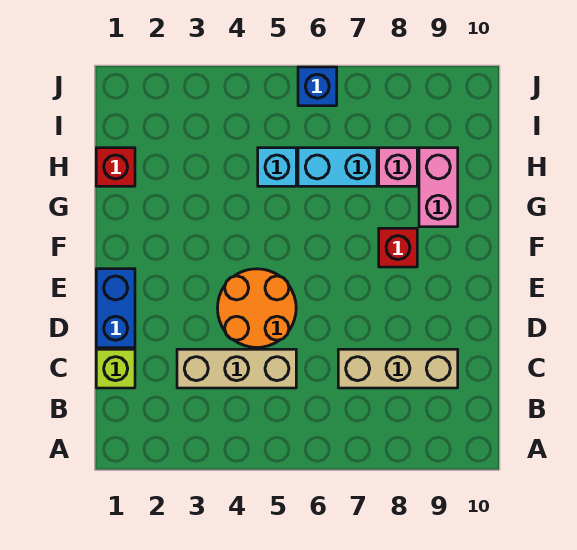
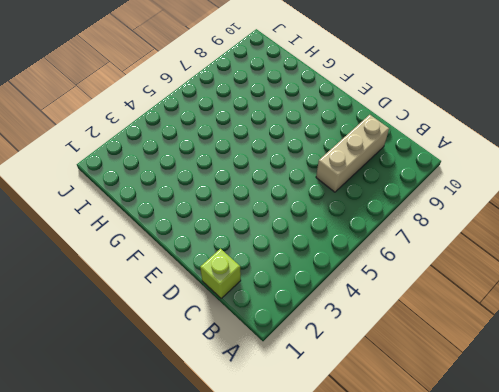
none -> tan brick C3:C5 level 1
none -> blue brick D1:E1 level 1
none -> orange round brick D4:E5 level 1

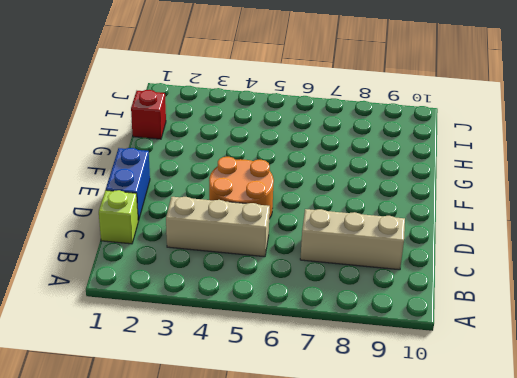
none -> red brick F8 level 1
none -> pink brick G9:H9 level 1
none -> cyan brick H5 level 1

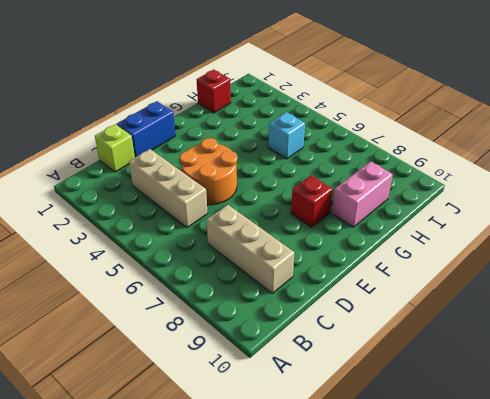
none -> cyan brick H6:H7 level 1
none -> pink brick H8 level 1
none -> blue brick J6 level 1

